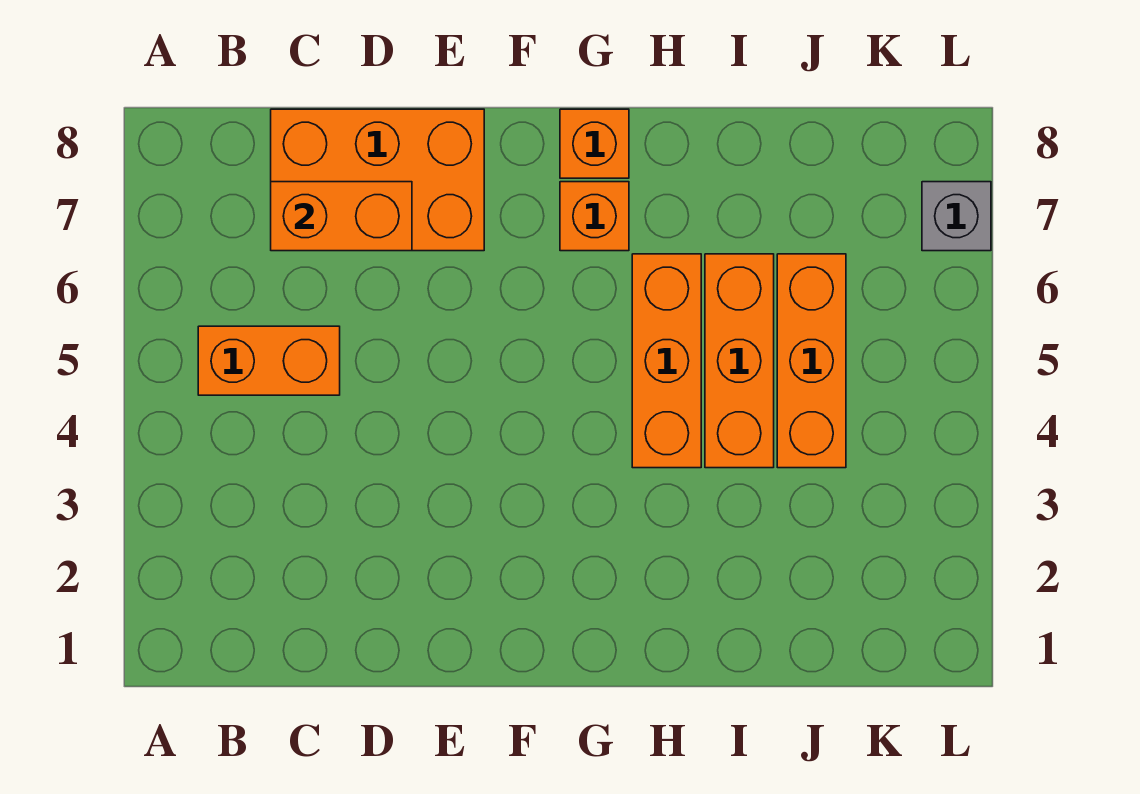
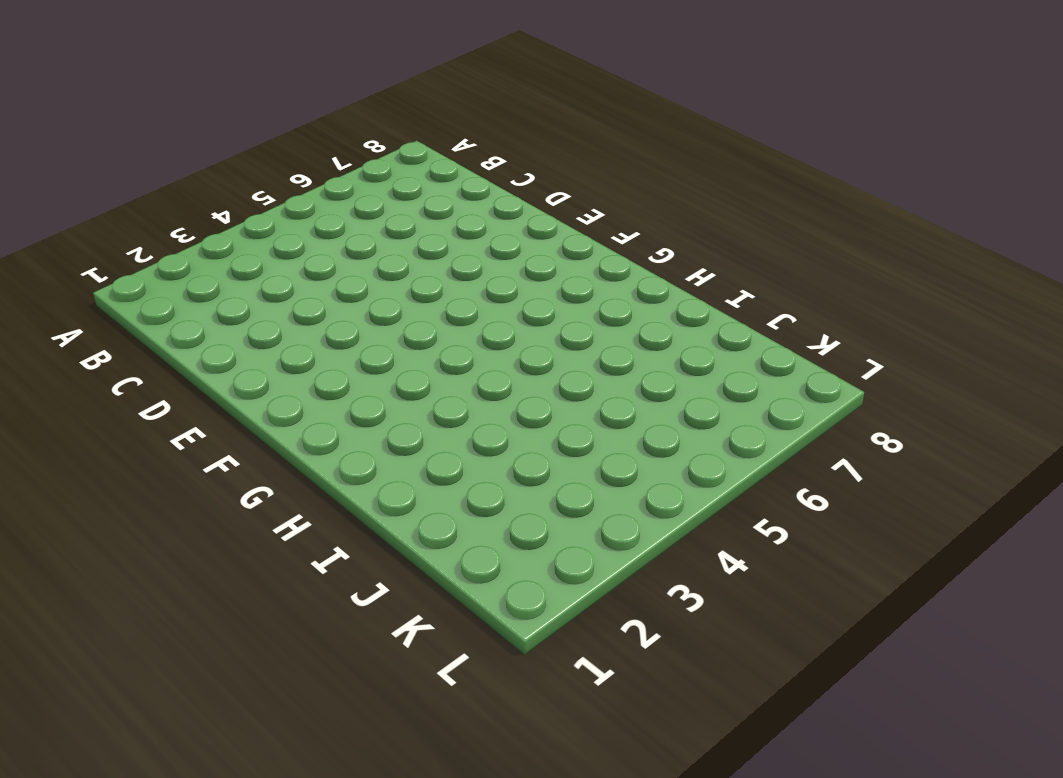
none -> orange brick B5:C5 level 1
none -> orange brick C7:E8 level 1

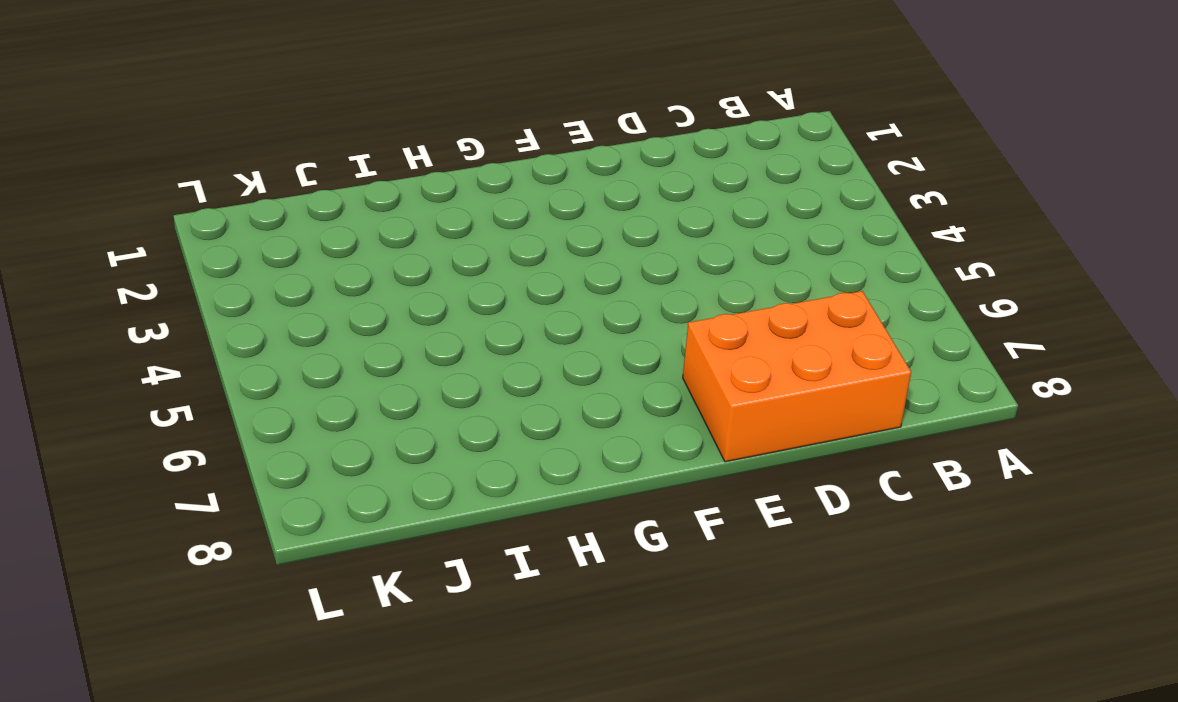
none -> orange brick B5:C5 level 1
none -> orange brick G7 level 1

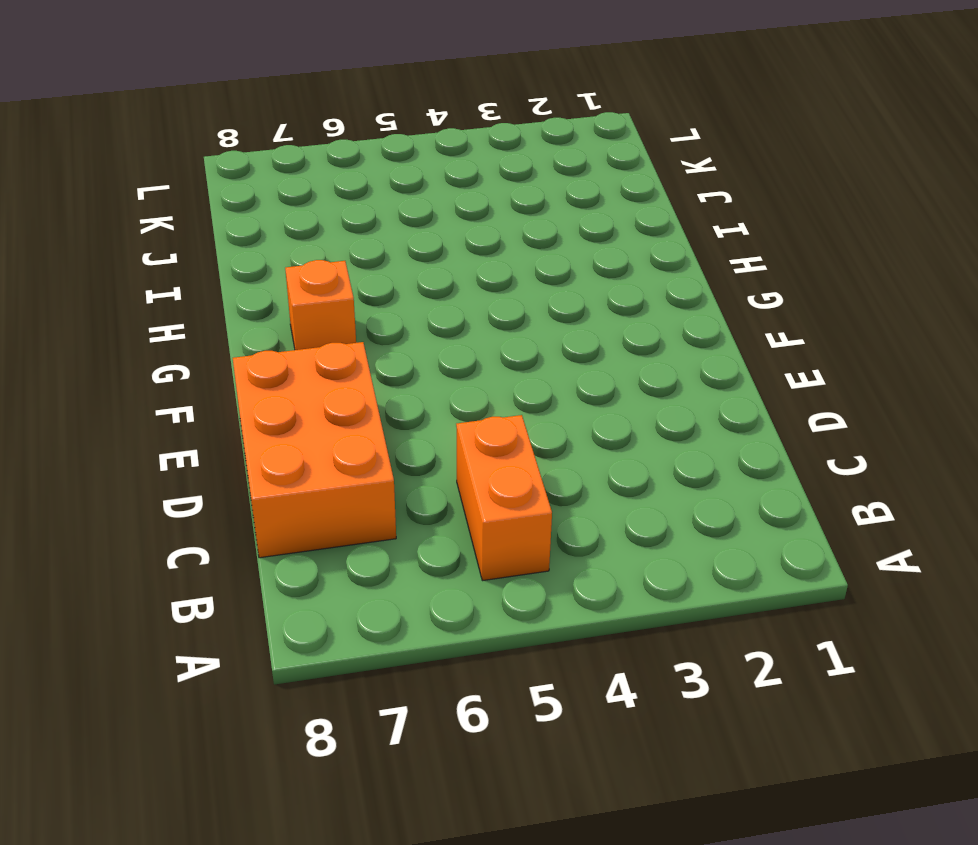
none -> orange brick G8 level 1
none -> orange brick H4:H6 level 1

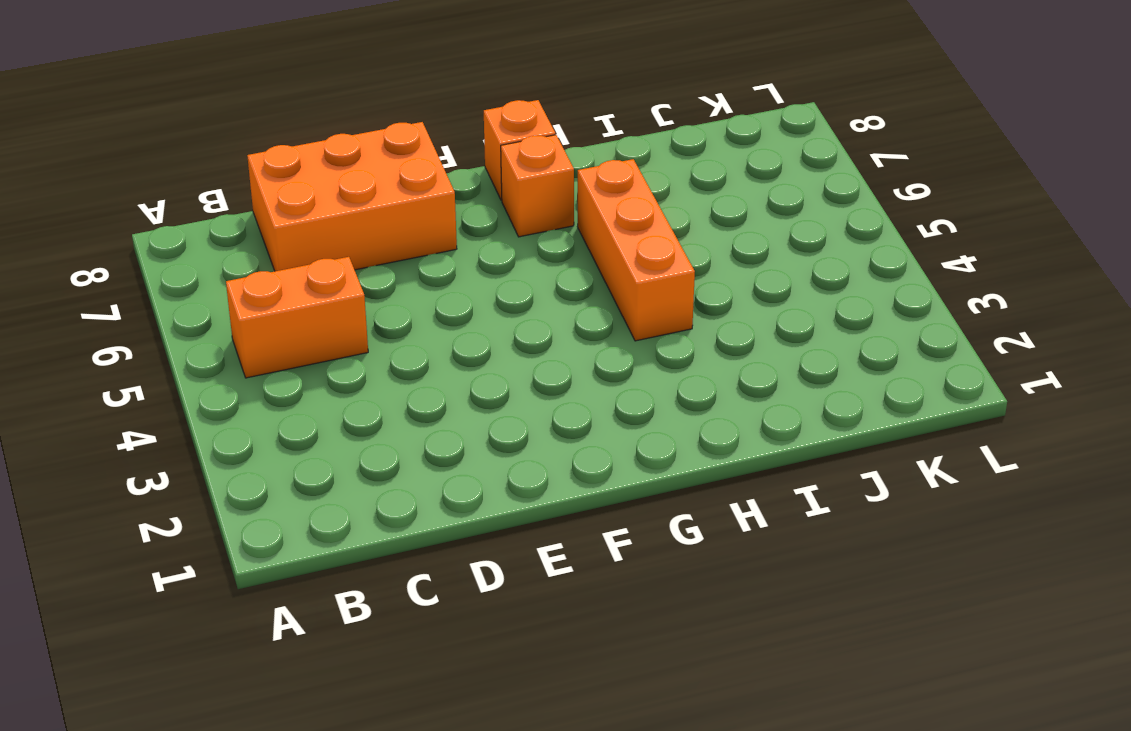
none -> orange brick I4:I6 level 1
none -> orange brick J4:J6 level 1

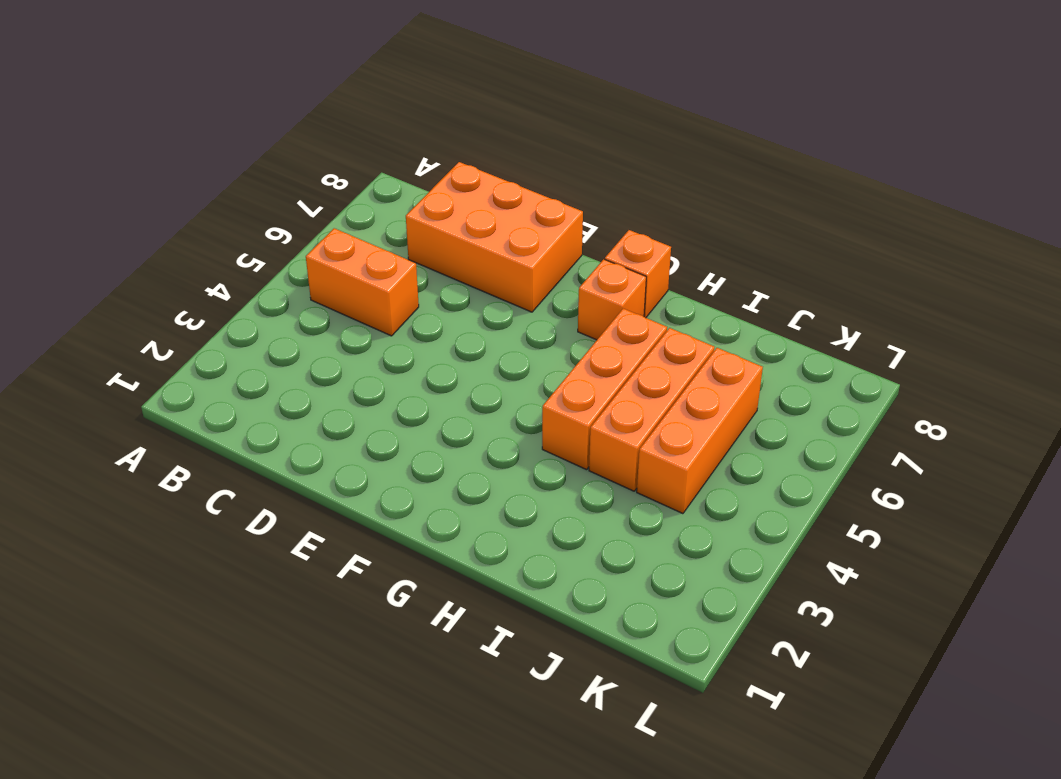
none -> grey brick L7 level 1
none -> orange brick C7:D7 level 2

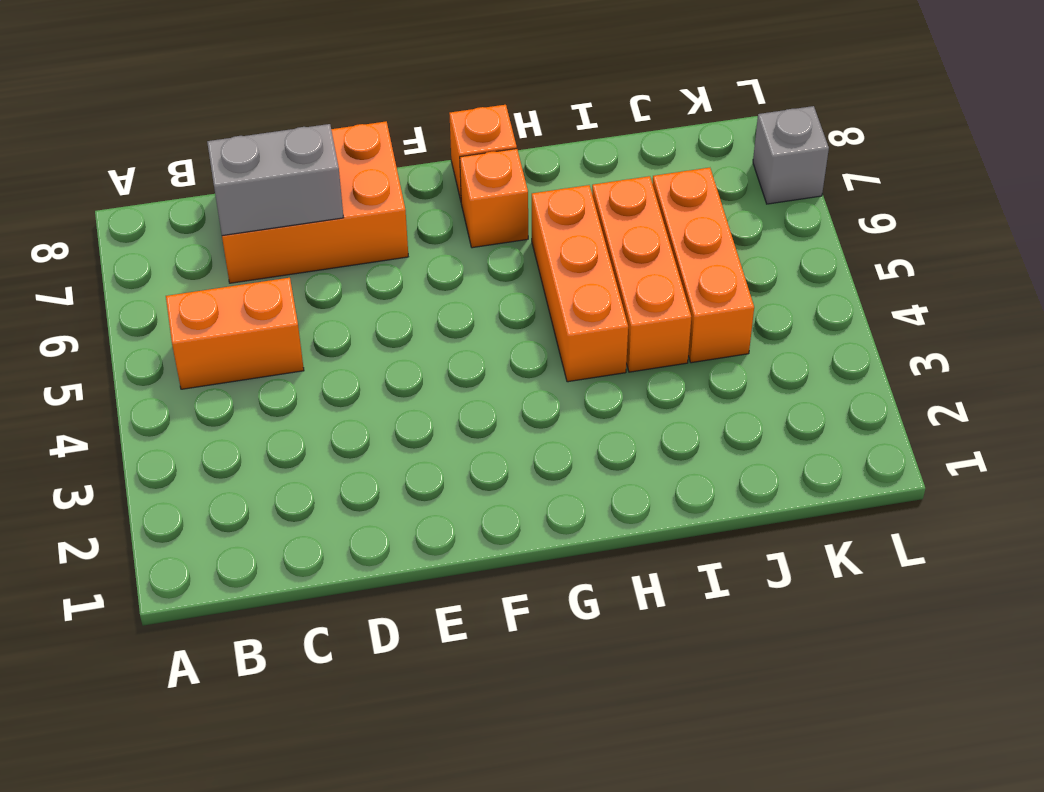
grey brick C7:D7 level 2 -> orange brick C7:D7 level 2

